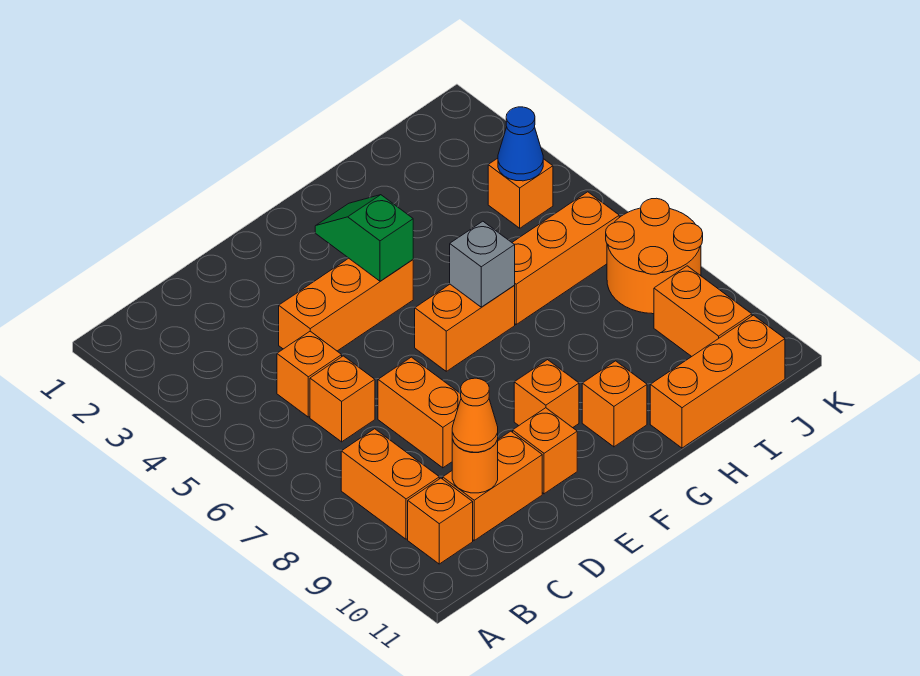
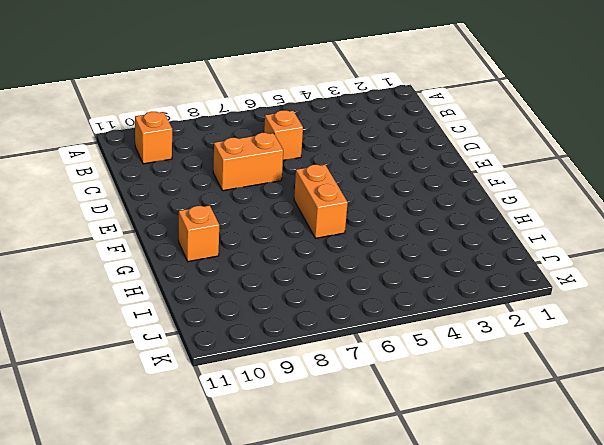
none -> orange brick B8:B9 level 1
none -> orange brick C5 level 1
none -> orange brick C10:D10 level 1

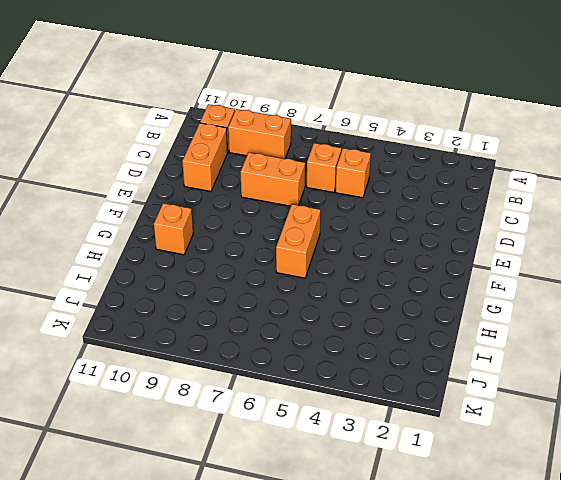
none -> orange brick D4:F4 level 1
none -> orange brick E10 level 1
none -> orange brick F9 level 1

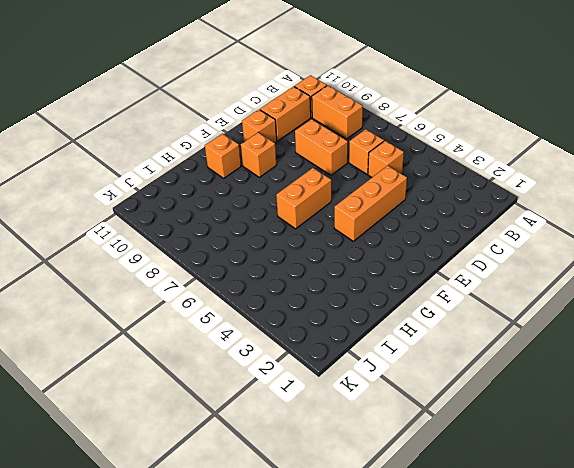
none -> orange brick H6:J6 level 1
none -> orange brick H11:J11 level 1
none -> orange brick J4 level 1

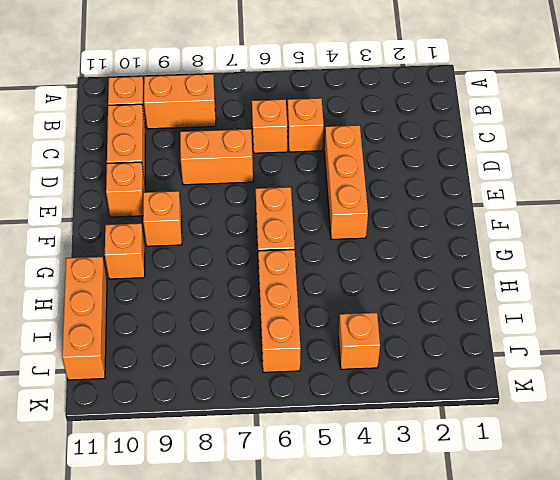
none -> orange round brick J7:K8 level 1
none -> orange brick J9:J10 level 1
none -> orange round brick C10 level 2

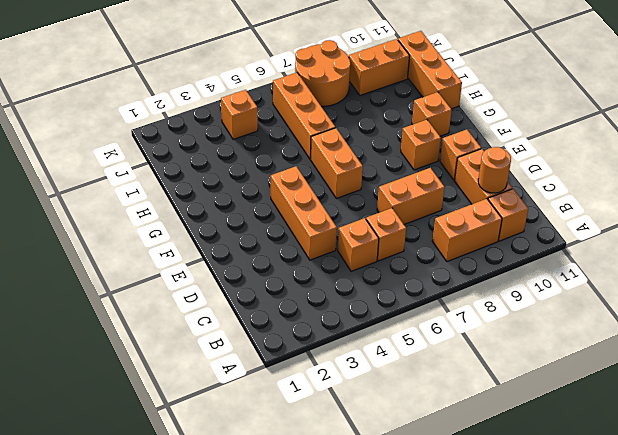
none -> green slope F3:F4 level 2 top 4
none -> grey brick G6 level 2
none -> blue cone J4 level 2

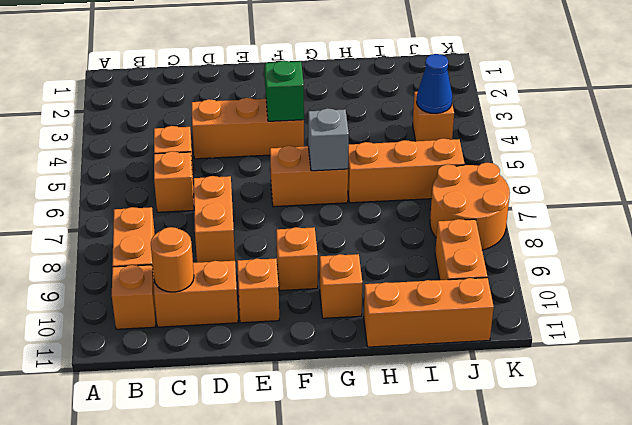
none -> orange cone C10 level 3

